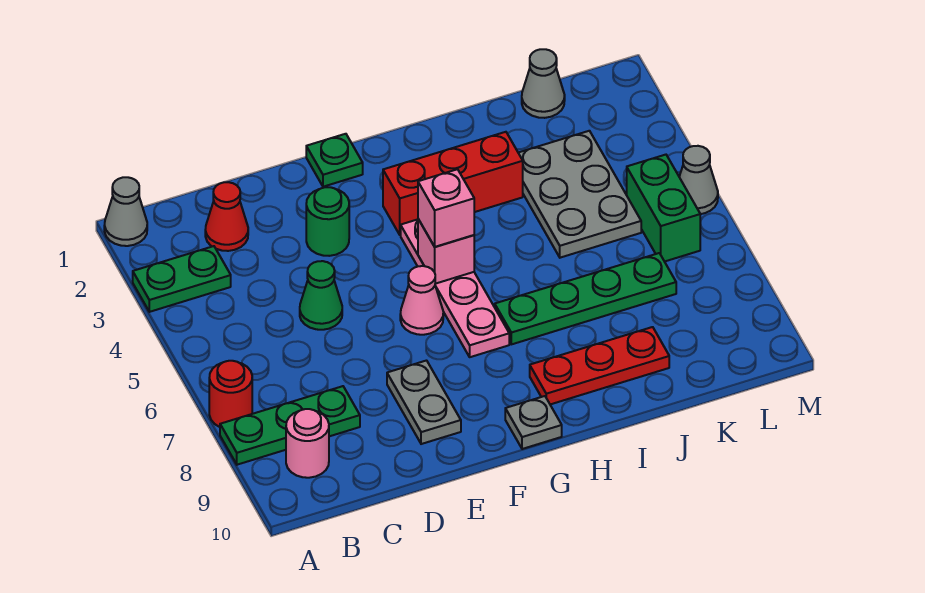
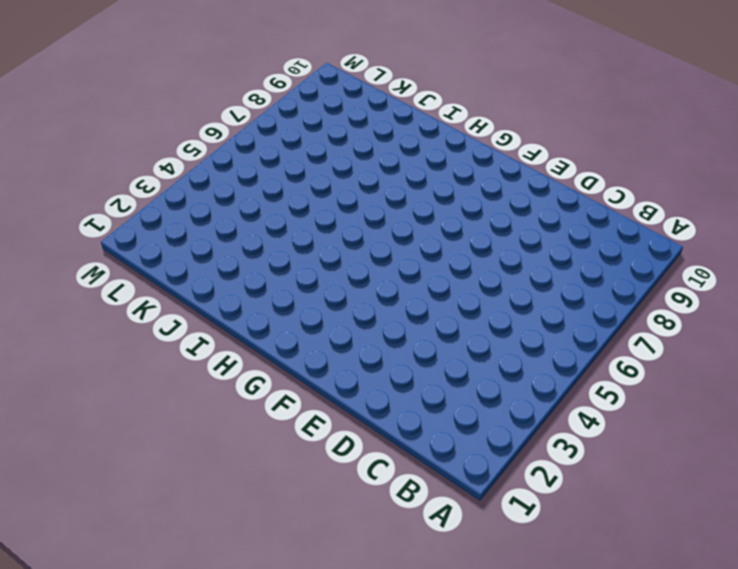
none -> grey cone A1 level 1
none -> green plate A3:B3 level 1
none -> red round brick A7 level 1

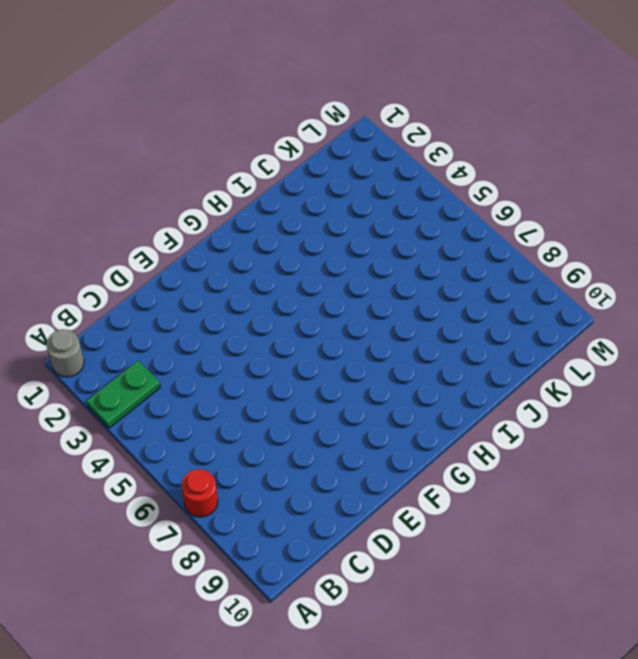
grey round brick A1 level 1 -> grey cone A1 level 1
none -> green plate A8:C8 level 1
none -> pink round brick B9 level 1
none -> red cone C2 level 1

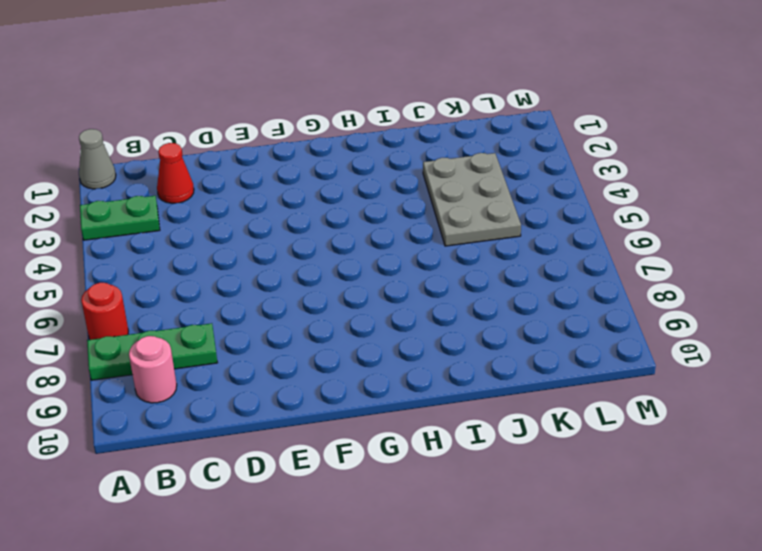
none -> green cone D5 level 1
none -> green round brick E3 level 1
none -> grey plate E8:E9 level 1

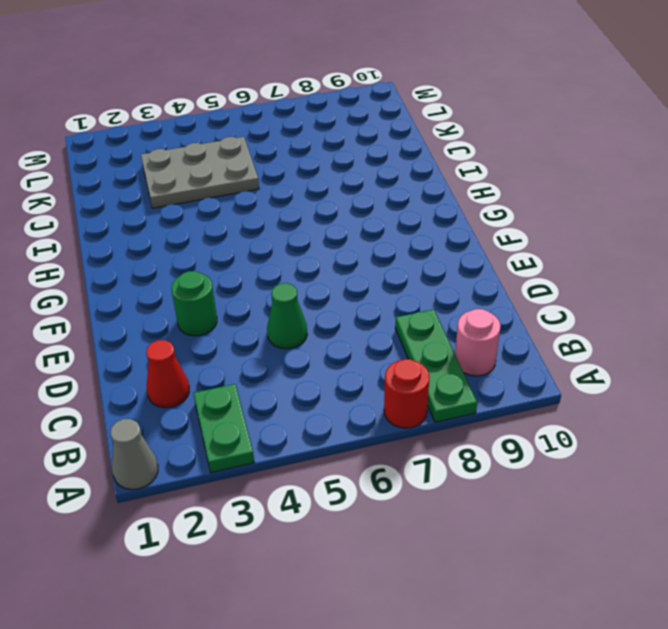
none -> grey plate E8:E9 level 1
none -> green plate F1 level 1
none -> pink cone F6 level 1

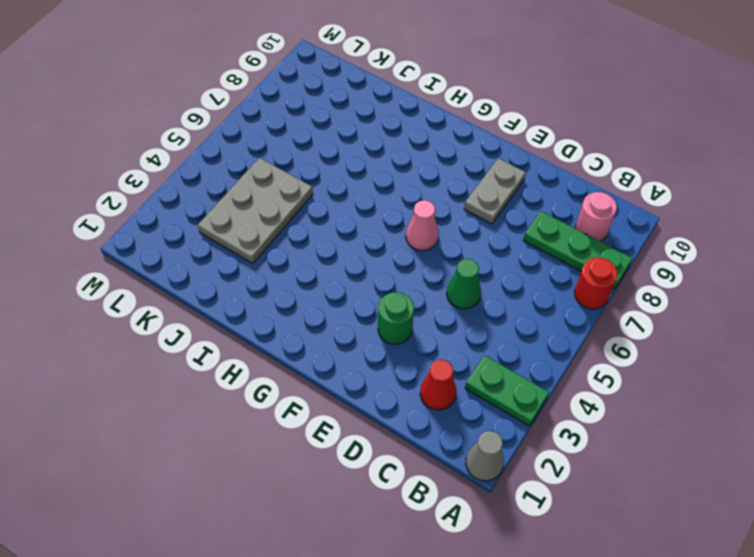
none -> green plate F1 level 1
none -> red brick G3:I3 level 1
none -> pink plate G4:G7 level 1

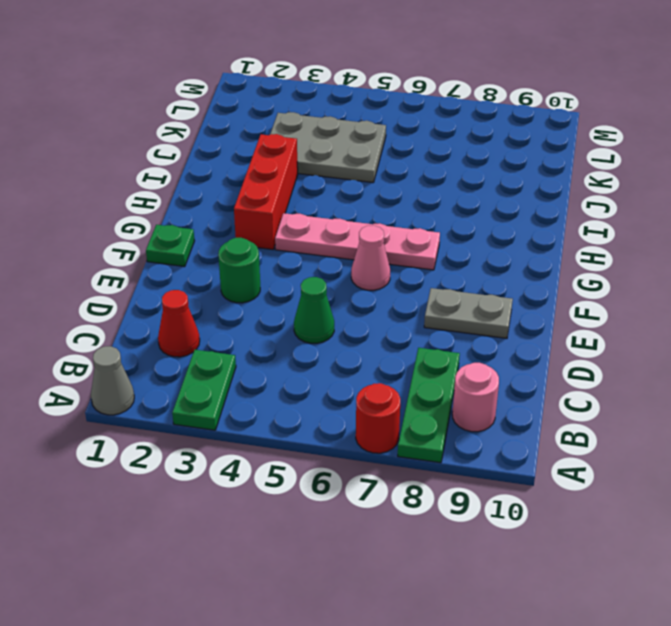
none -> grey plate G10 level 1
none -> green plate H7:K7 level 1
none -> red plate H9:J9 level 1

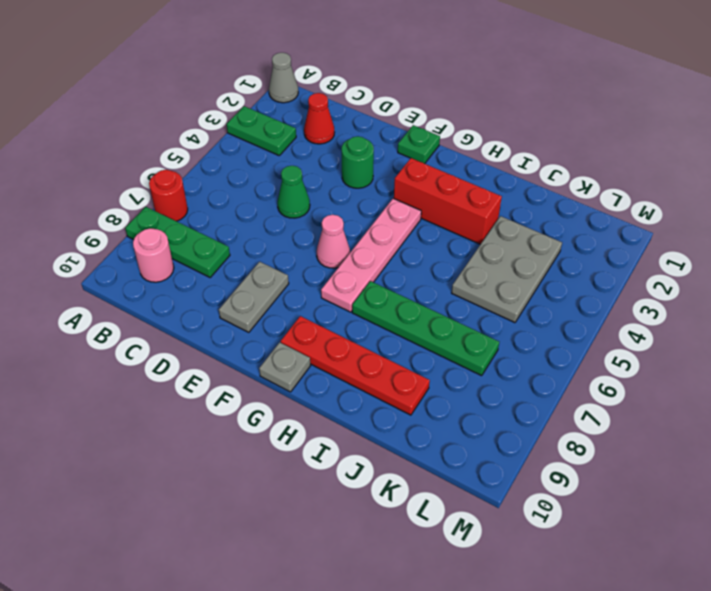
red plate G9:J9 level 1 -> red plate H9:J9 level 1
none -> grey cone K1 level 1
none -> green brick L5:L6 level 1
none -> grey cone M5 level 1

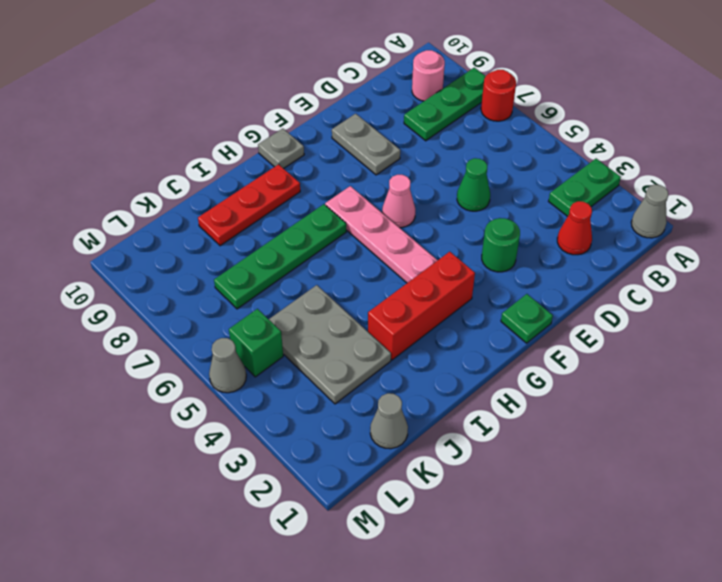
green brick L5 level 1 -> green brick L5:L6 level 1
none -> pink brick G5 level 2
none -> pink brick G5 level 3

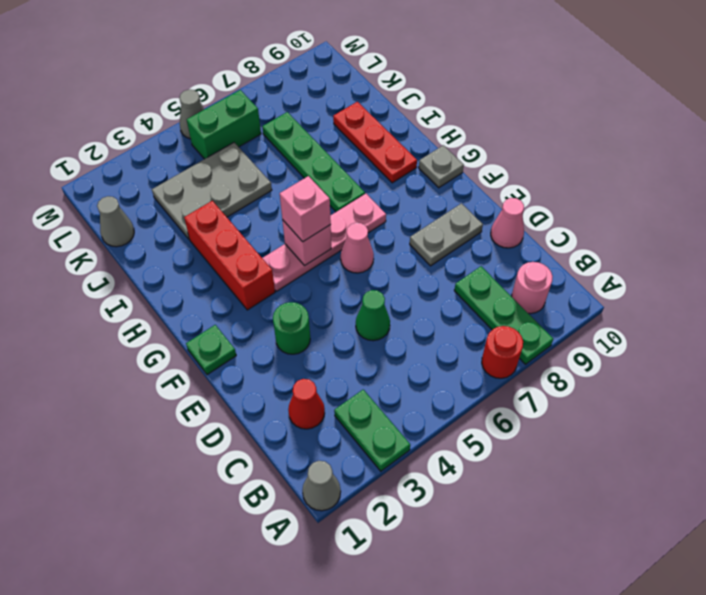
pink cone D10 level 1 -> none

